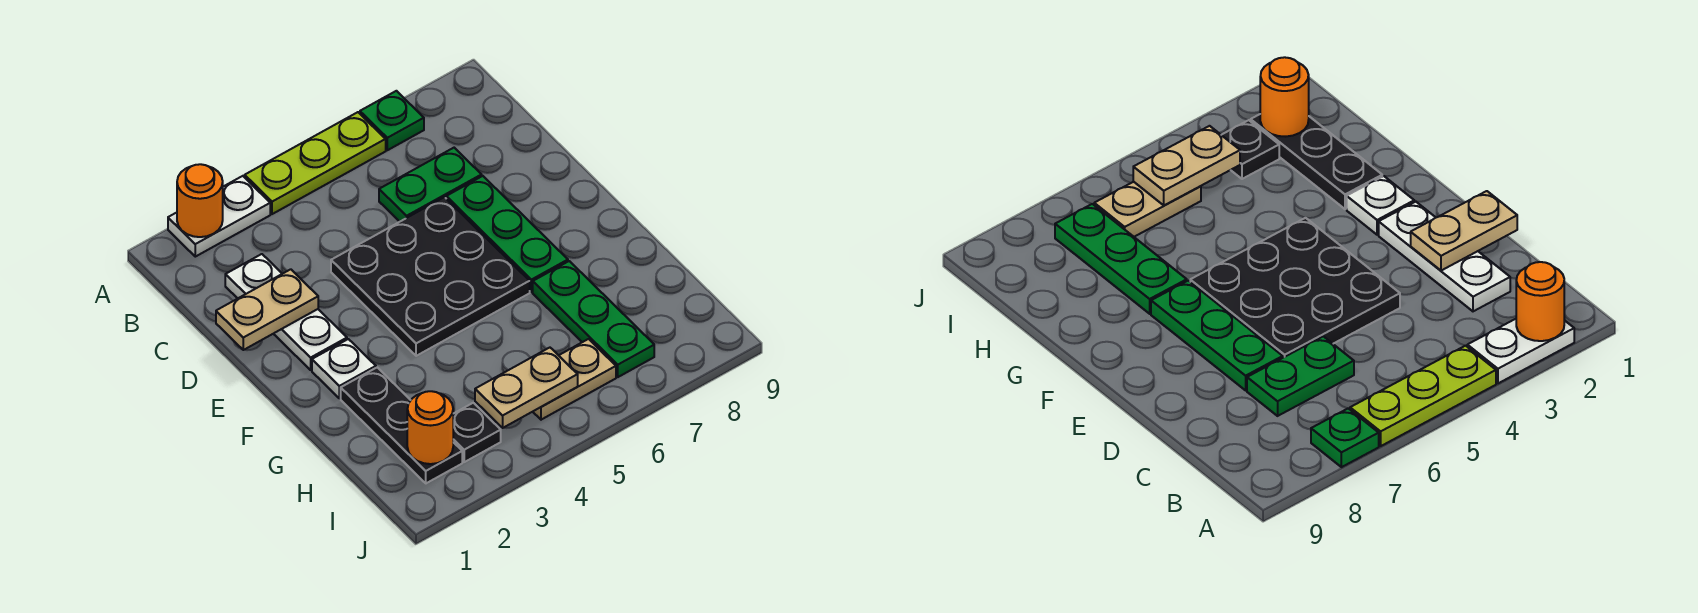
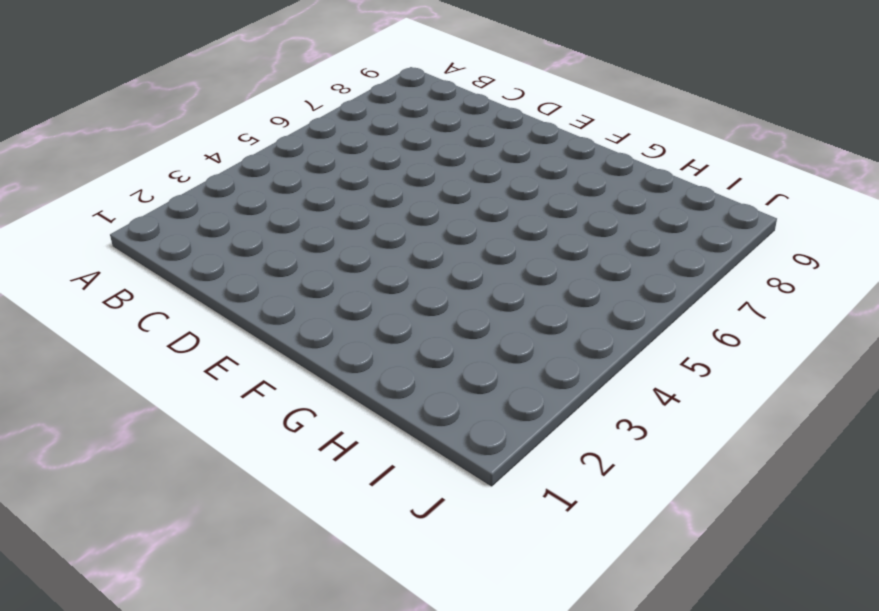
none -> white plate A2:A3 level 1
none -> lime plate A4:A6 level 1
none -> green plate A7 level 1

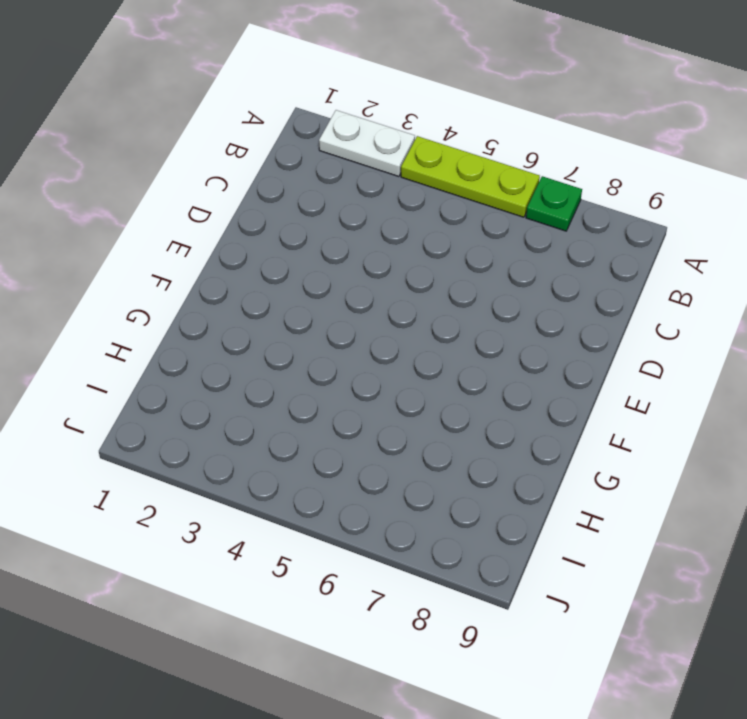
none -> white plate C2:E2 level 1
none -> green plate C6:C7 level 1
none -> black plate D4:F6 level 1

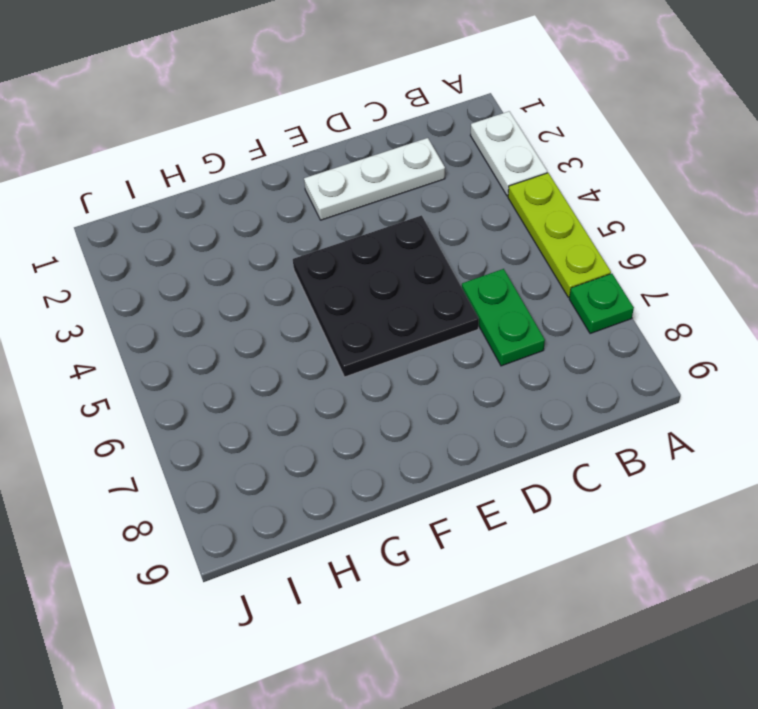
none -> green plate D7:F7 level 1
none -> white plate F2 level 1
none -> black plate G2:I2 level 1

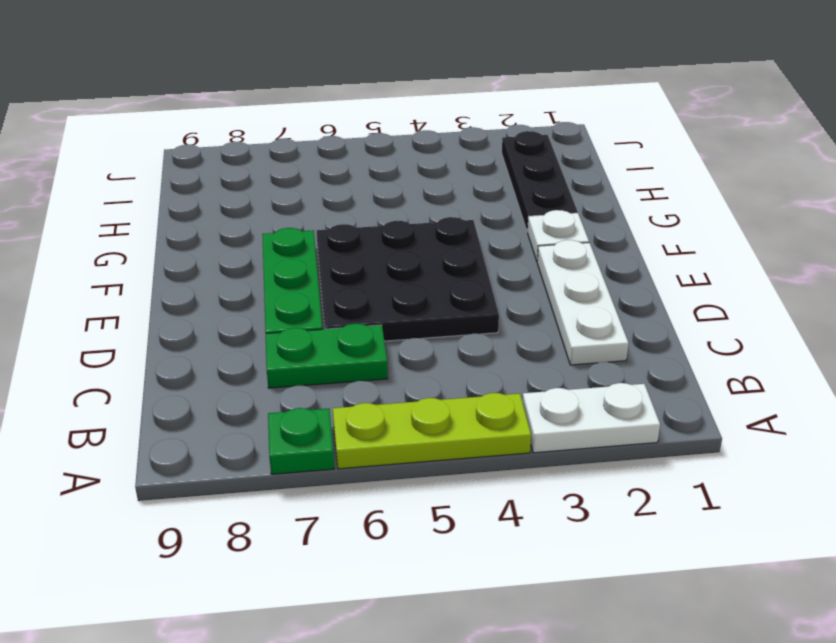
none -> green plate G7:I7 level 1
none -> black plate I3 level 1
none -> tan plate I5:I6 level 1

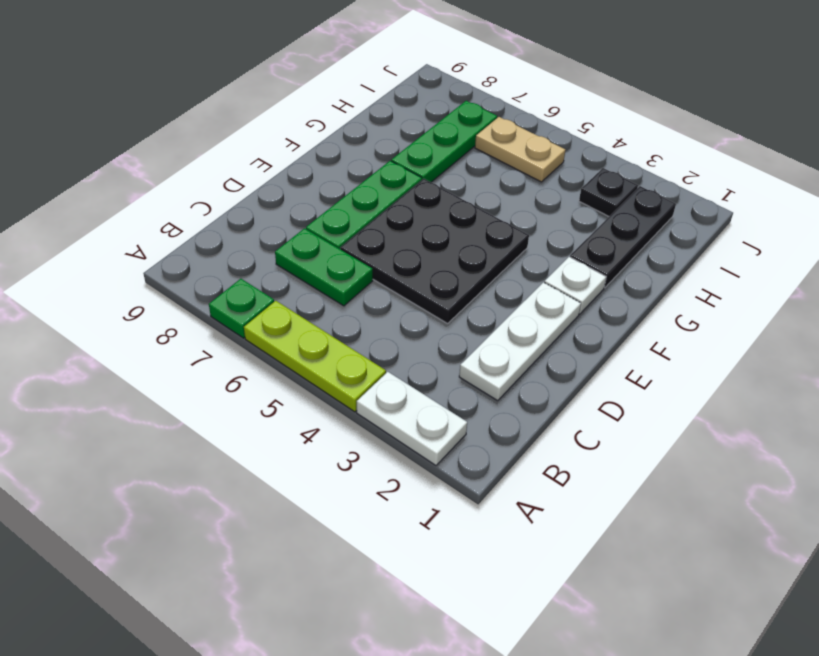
none -> orange round brick A2 level 2
none -> tan plate D1:D2 level 2
none -> orange round brick I2 level 2

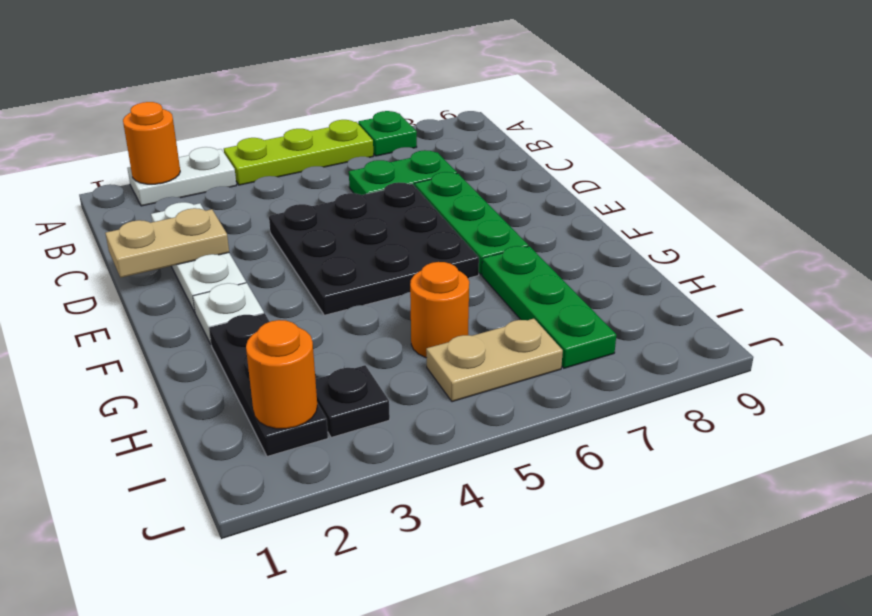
orange round brick H5 level 1 -> none
none -> tan plate I4:I5 level 2

